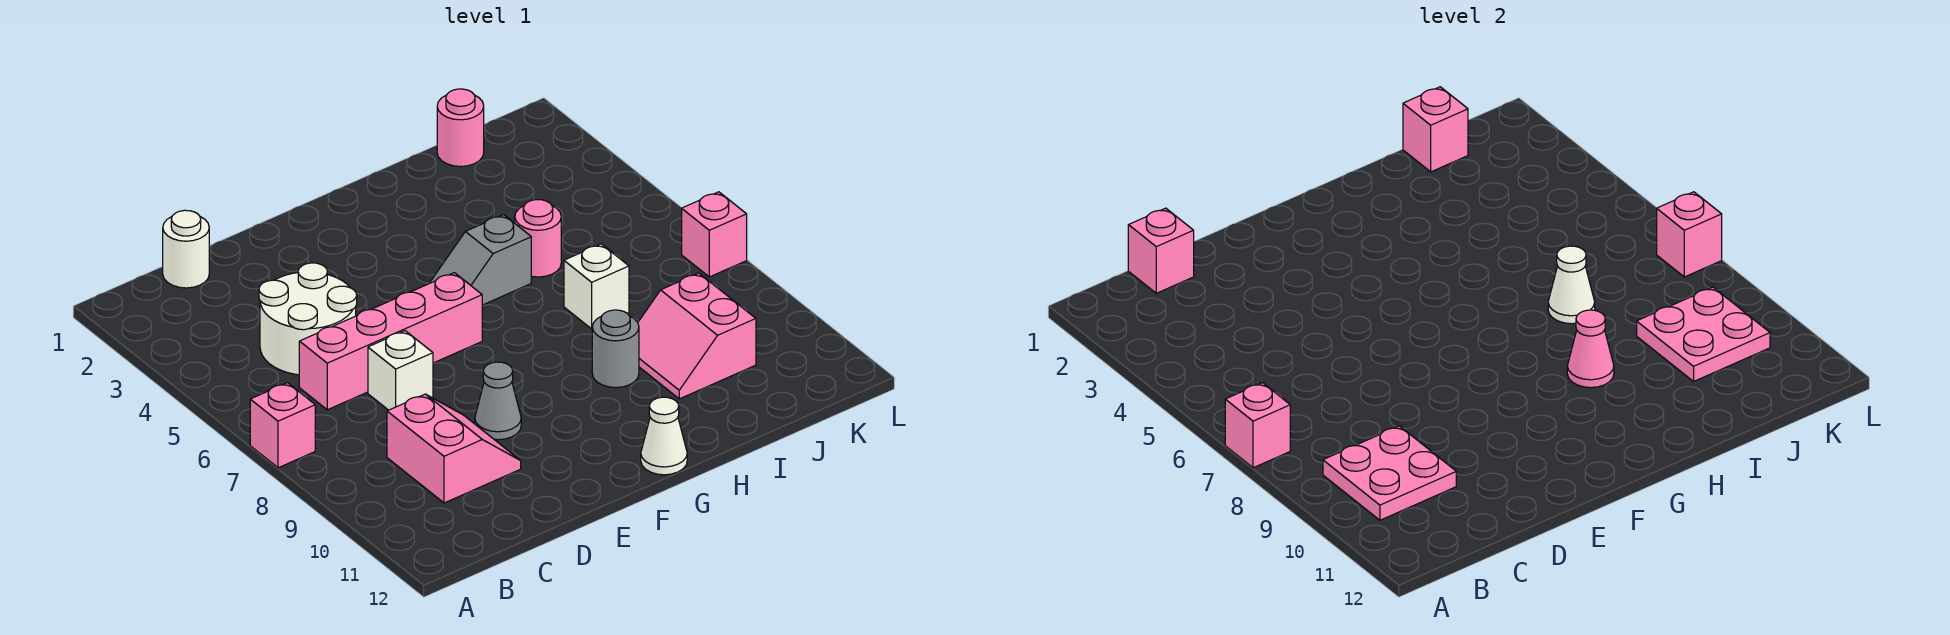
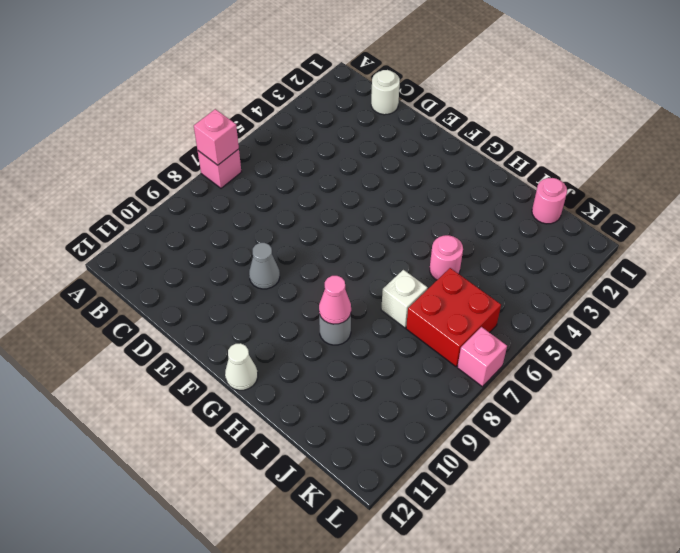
red brick J6:K7 level 1 -> none
none -> white round brick C4:D5 level 1
none -> pink brick C6:F6 level 1
none -> pink slope C9:D10 level 1 top C

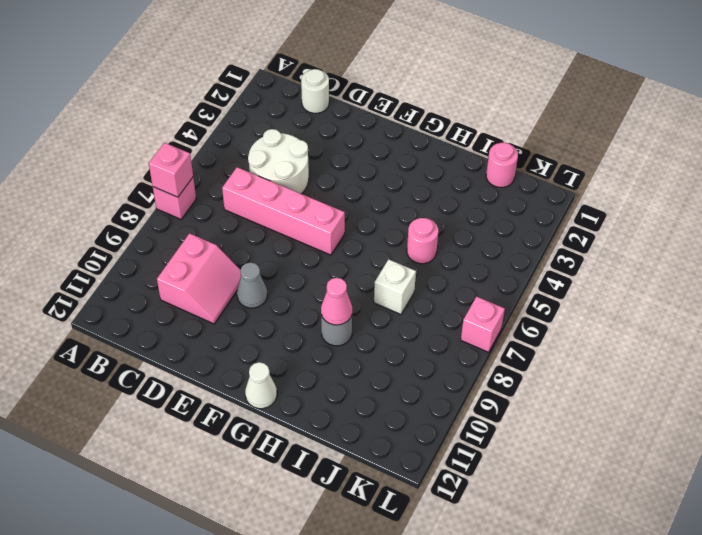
none -> white brick D7 level 1
none -> grey slope G5:H5 level 1 top H
none -> pink slope I9:J10 level 1 top J

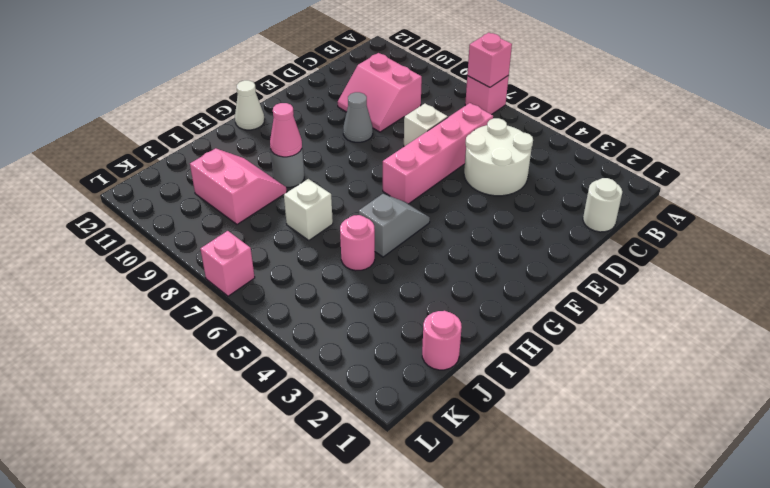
none -> pink plate B9:C10 level 2
none -> pink brick C1 level 2
none -> white cone I7 level 2

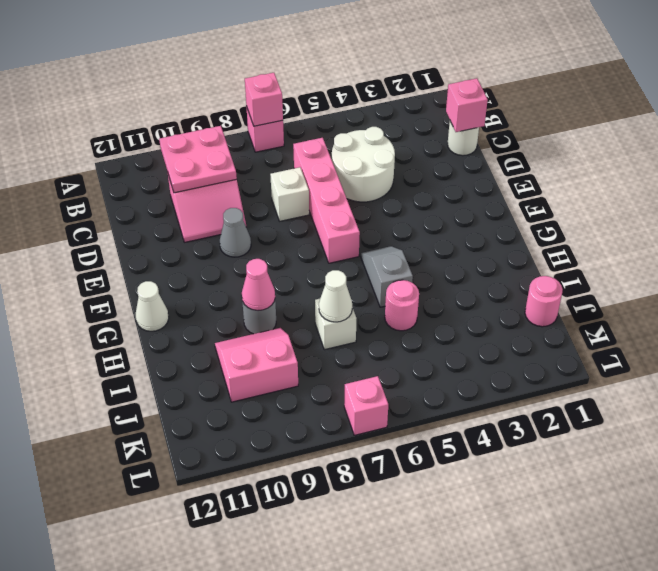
none -> pink brick J1 level 2
none -> pink plate J9:K10 level 2
none -> pink brick L7 level 2

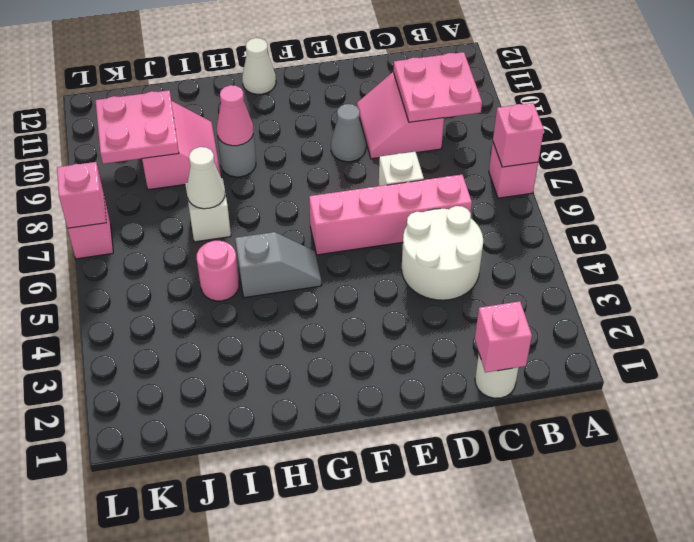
none -> pink round brick J1 level 1
none -> pink brick J1 level 2

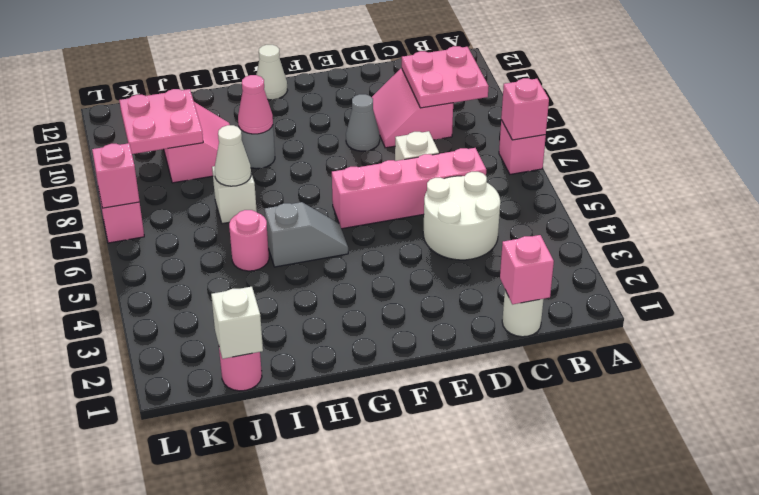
white brick J1 level 2 -> pink brick J1 level 2

